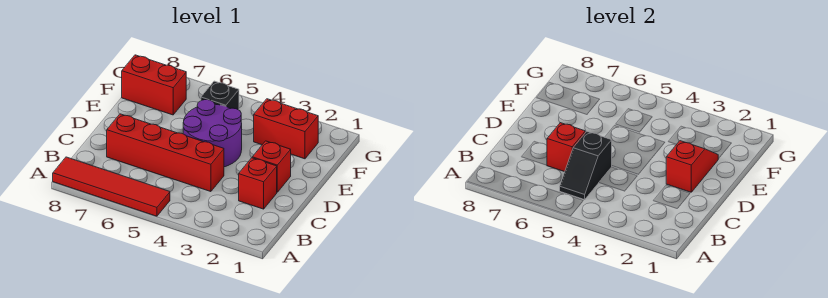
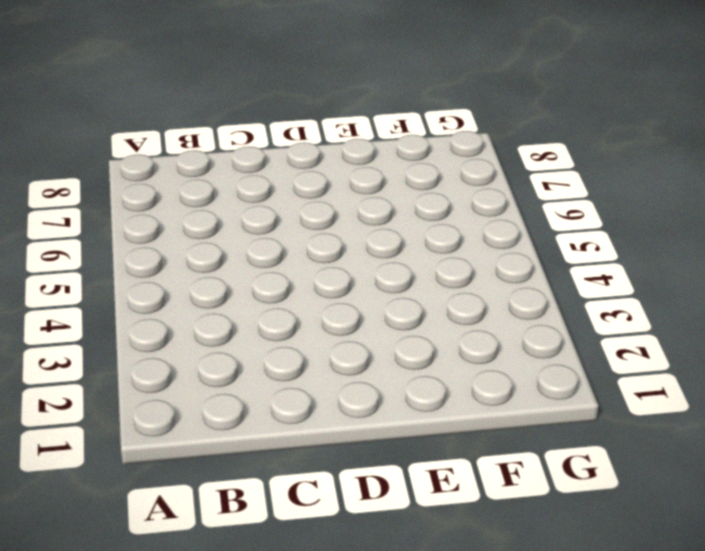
none -> red tile A5:A8 level 1
none -> red brick C2 level 1

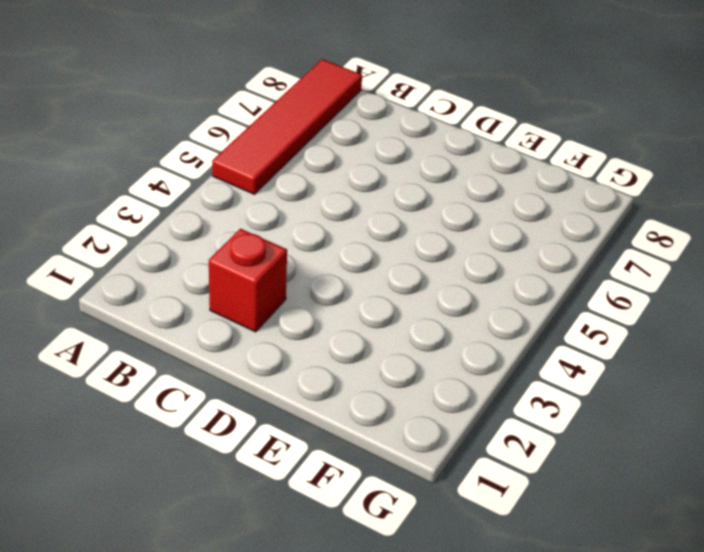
none -> red brick C4:C7 level 1
none -> red brick D2 level 1

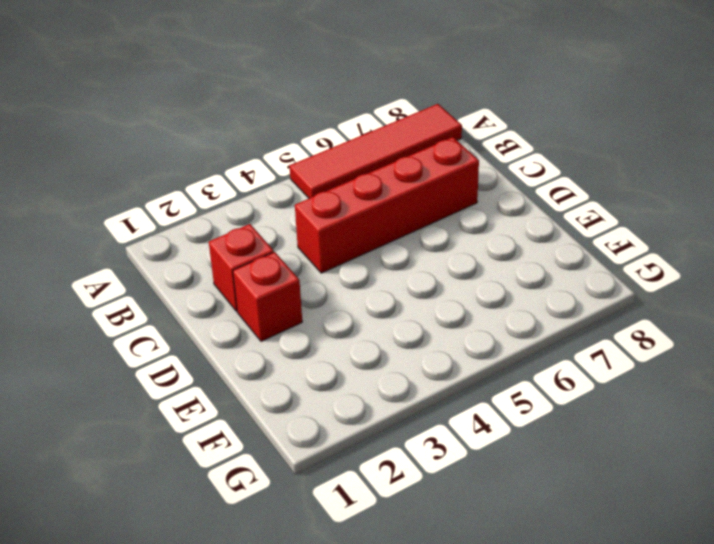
none -> purple round brick D4:E5 level 1
none -> red brick F2:F3 level 1

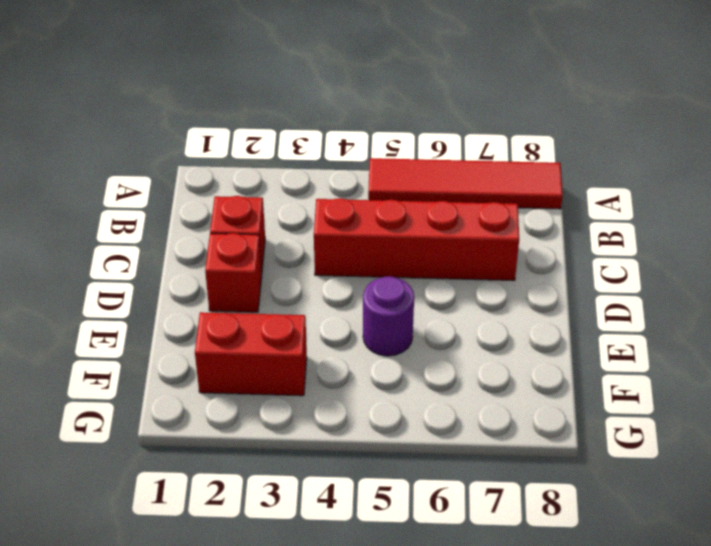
purple round brick E5 level 1 -> purple round brick D4:E5 level 1
none -> black brick F5 level 1
none -> red brick F7:F8 level 1

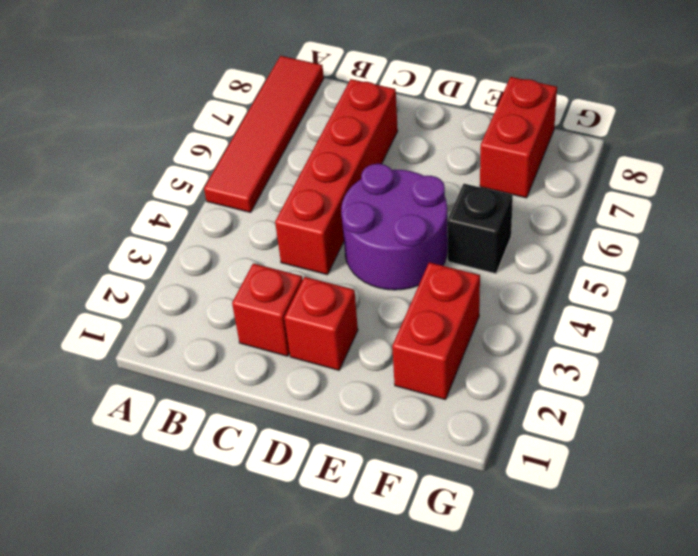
none -> black slope B5:C5 level 2 top C
none -> red brick C6 level 2

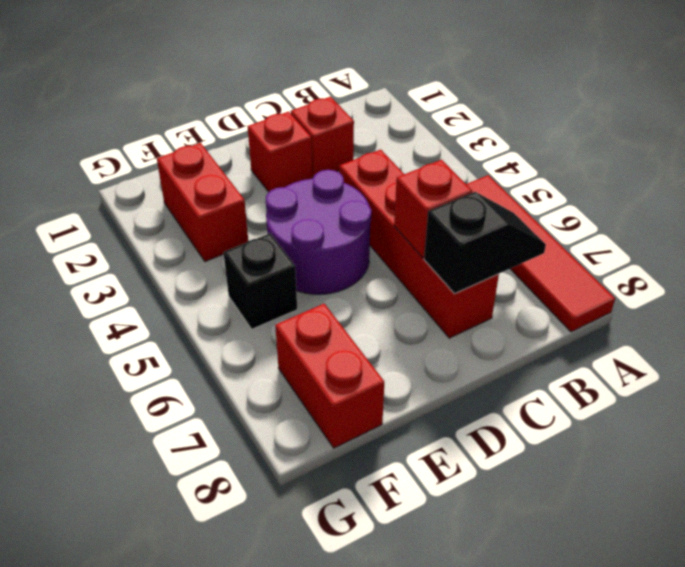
black slope B7:C7 level 2 top C -> black slope B5:C5 level 2 top C
none -> red slope D2:E2 level 2 top D

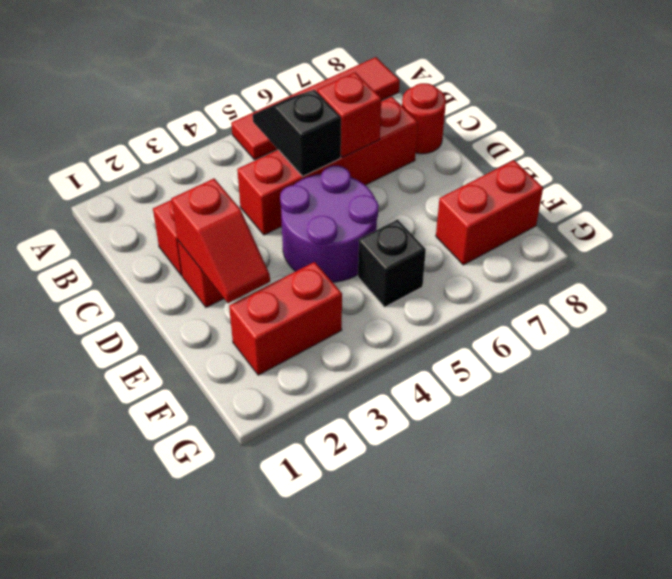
red round brick C8 level 1 -> none

